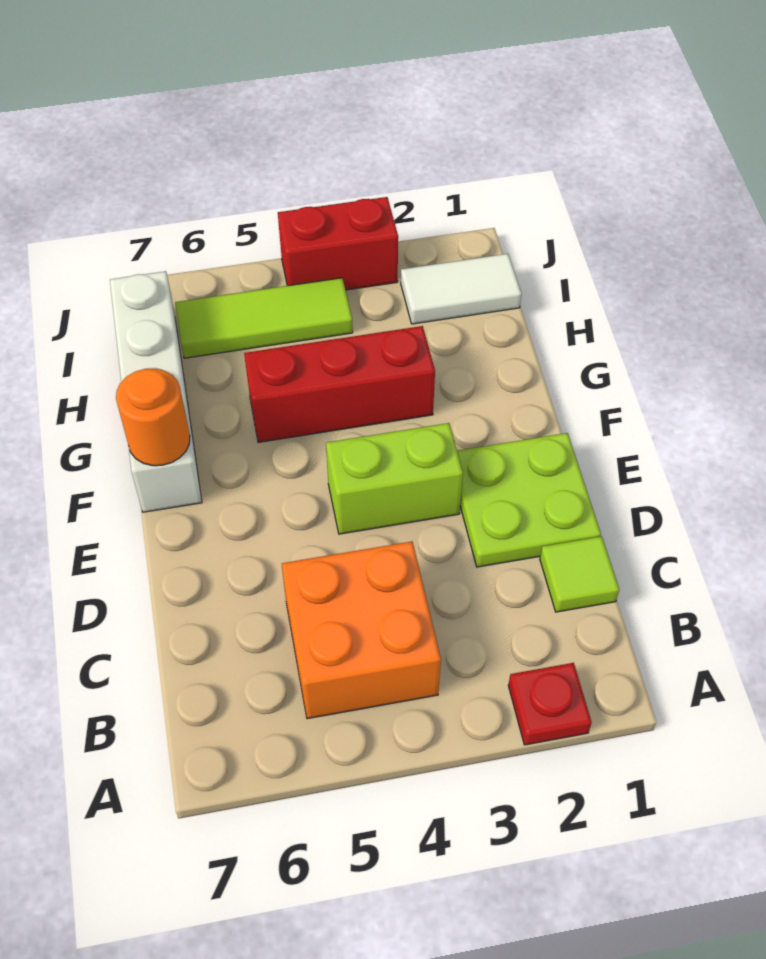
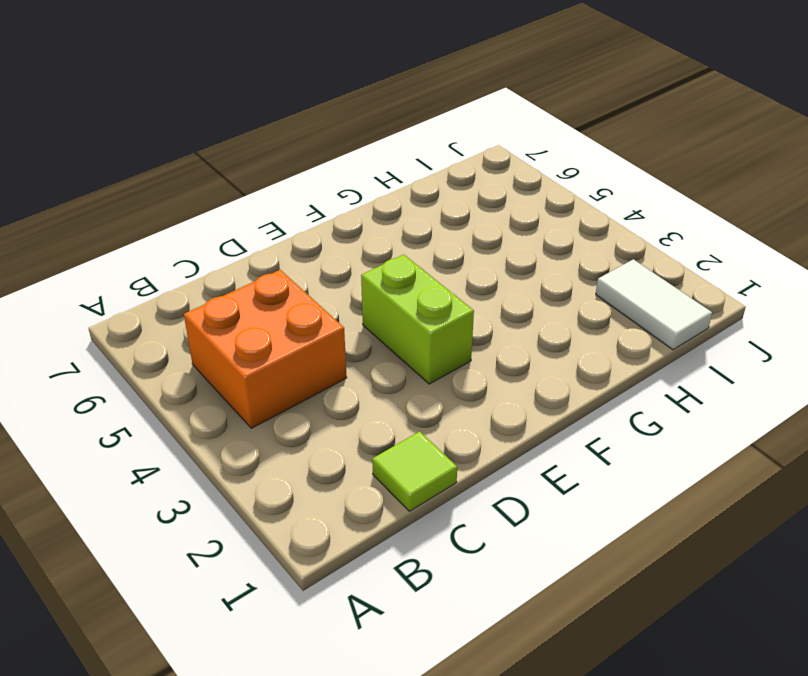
none -> red plate A2 level 1
none -> lime plate D1:E2 level 1

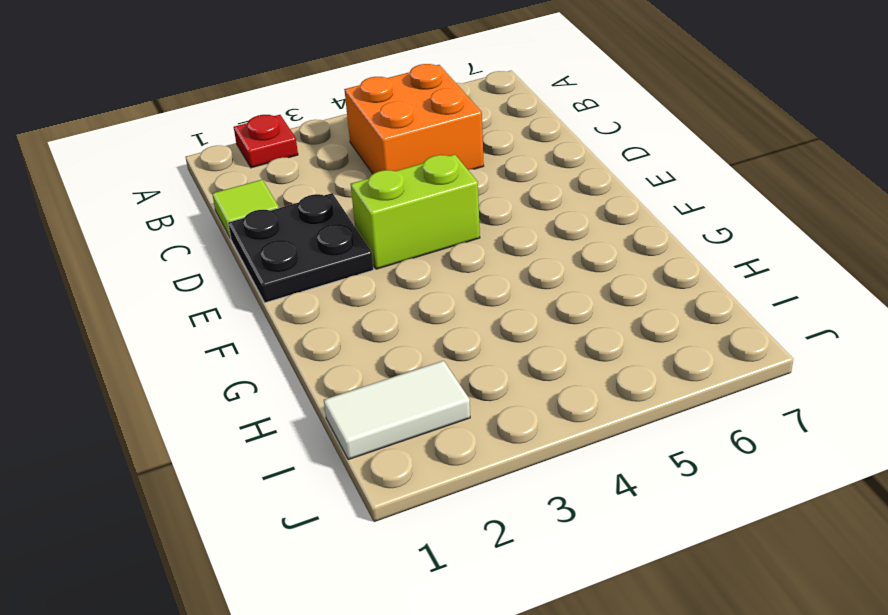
black plate D1:E2 level 1 -> lime plate D1:E2 level 1
none -> white brick F7:I7 level 1
none -> red brick G3:G5 level 1

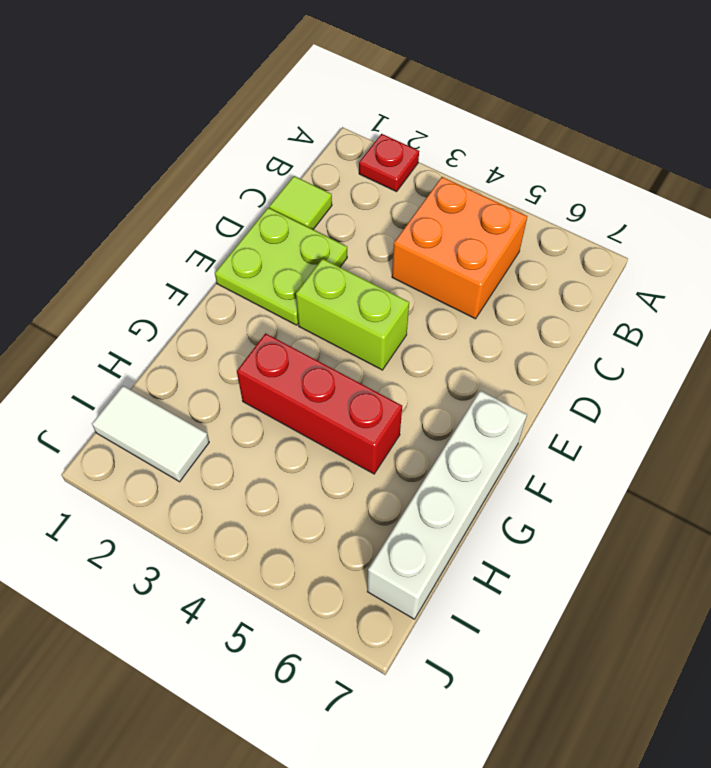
none -> lime tile I4:I6 level 1
none -> red brick J3:J4 level 1

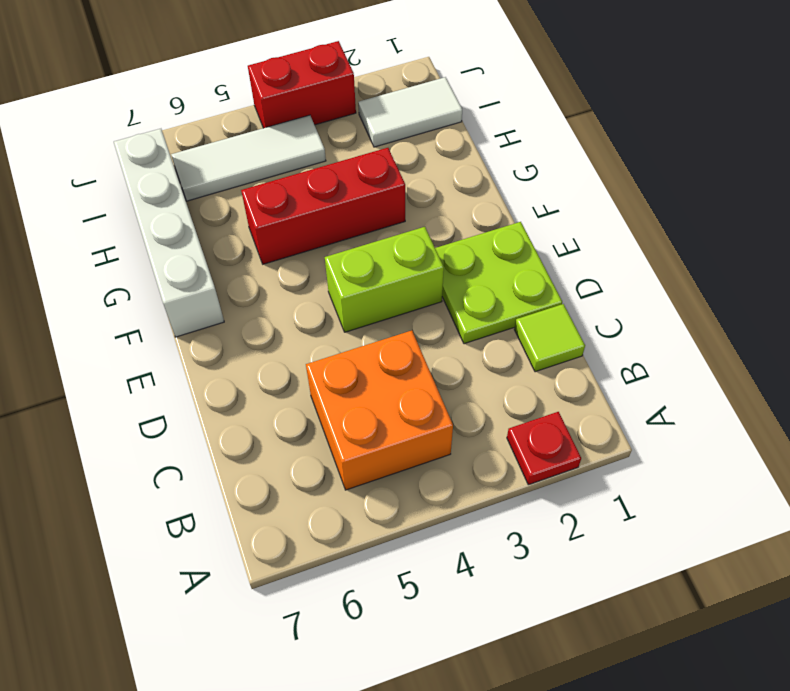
white tile I4:I6 level 1 -> lime tile I4:I6 level 1
none -> orange round brick F7 level 2

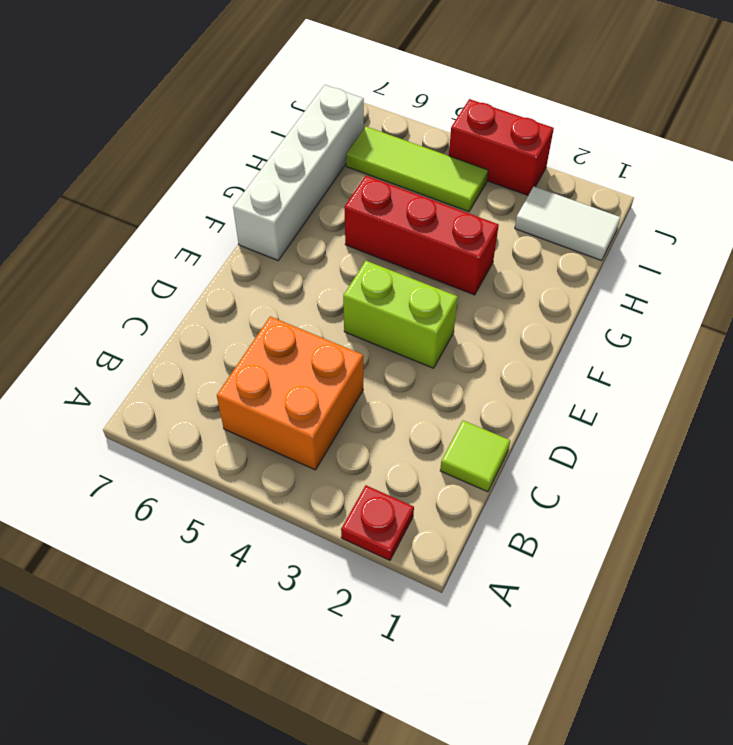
none -> lime plate D1:E2 level 1
none -> orange round brick F7 level 2

